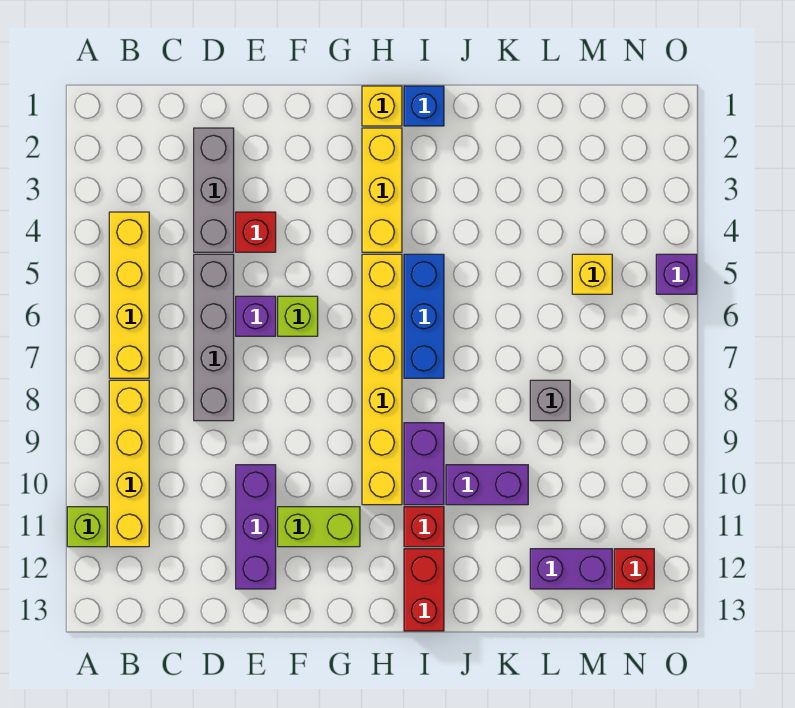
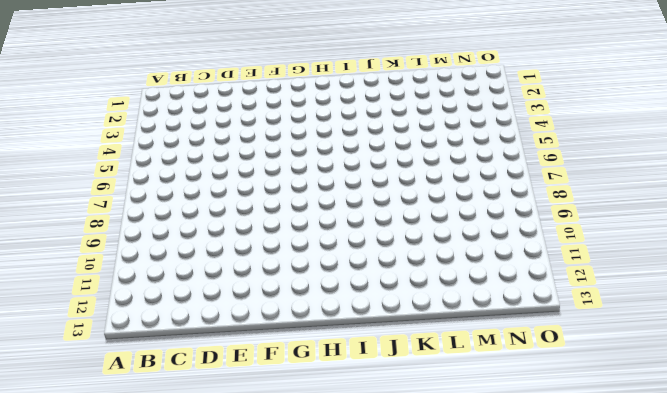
none -> lime brick A11 level 1
none -> yellow brick B4:B7 level 1
none -> yellow brick B8:B11 level 1

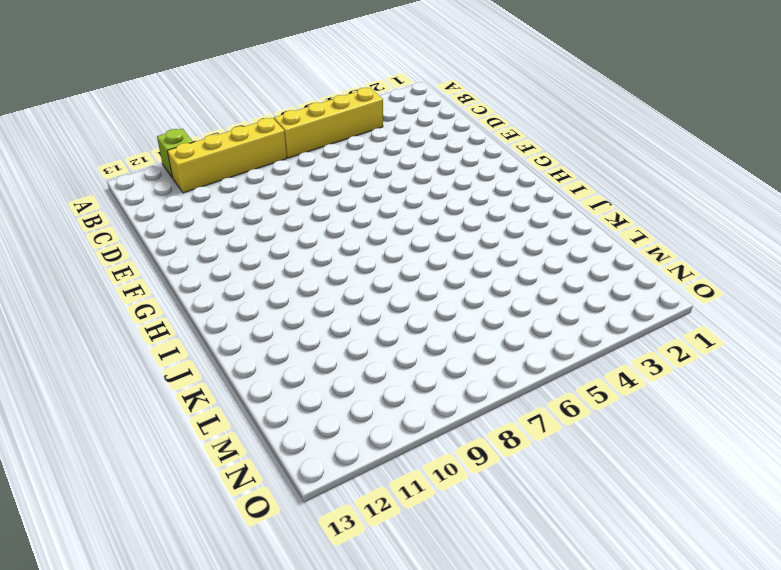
none -> grey brick D2:D4 level 1
none -> grey brick D5:D8 level 1
none -> red brick E4 level 1

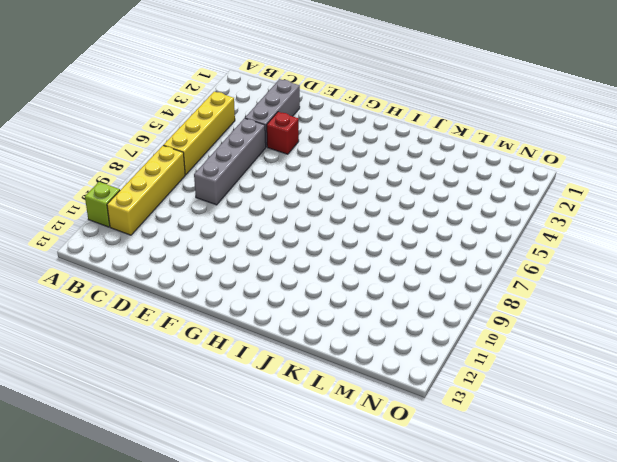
none -> purple brick E6 level 1
none -> purple brick E10:E12 level 1
none -> lime brick F6 level 1

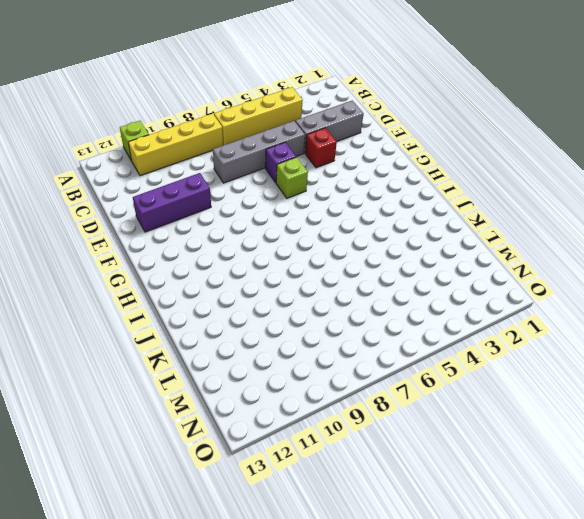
none -> lime brick F11:G11 level 1
none -> yellow brick H1 level 1
none -> yellow brick H2:H4 level 1

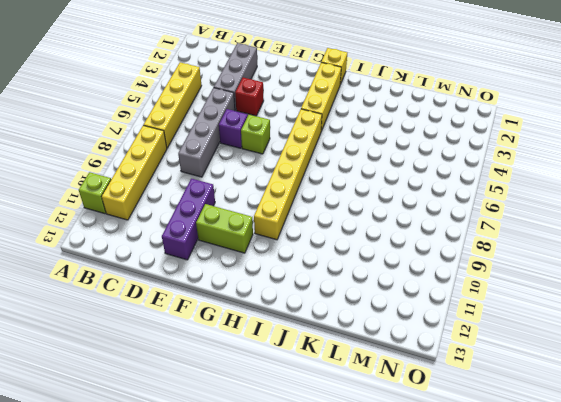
none -> blue brick I1 level 1
none -> blue brick I5:I7 level 1
none -> purple brick I9:I10 level 1

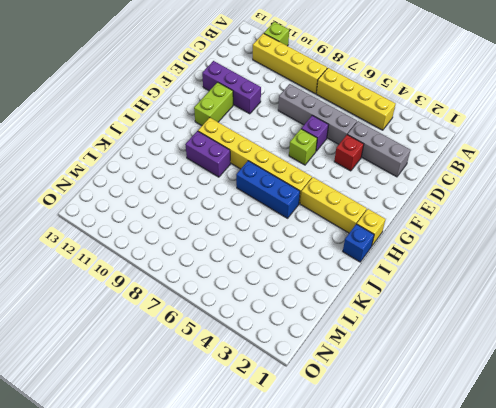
none -> red brick I11 level 1
none -> red brick I12:I13 level 1
none -> purple brick J10:K10 level 1

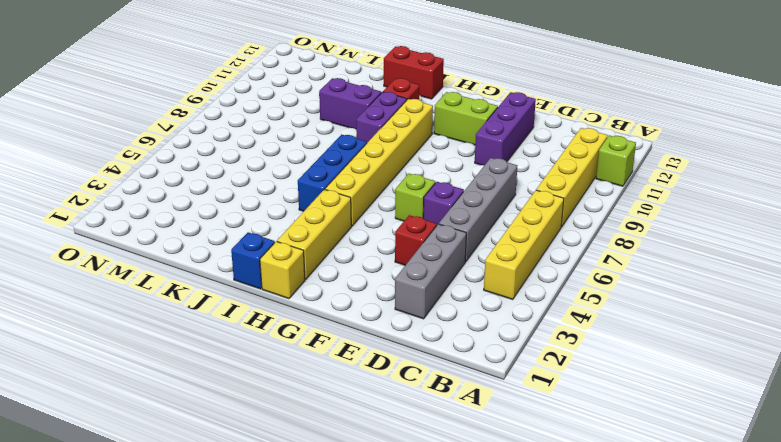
red brick I13:J13 level 1 -> red brick I12:I13 level 1
none -> grey brick L8 level 1
none -> purple brick L12:M12 level 1
none -> yellow brick M5 level 1

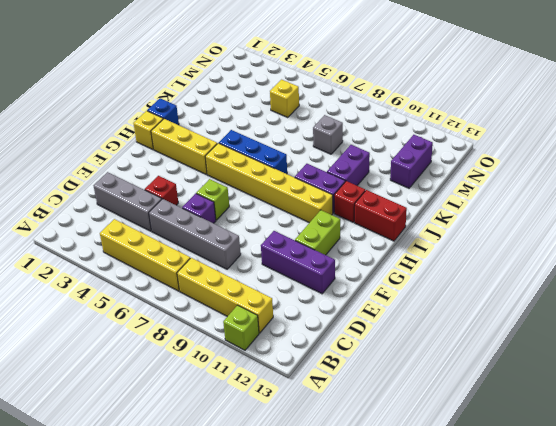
none -> red brick N12 level 1
none -> purple brick O5 level 1

